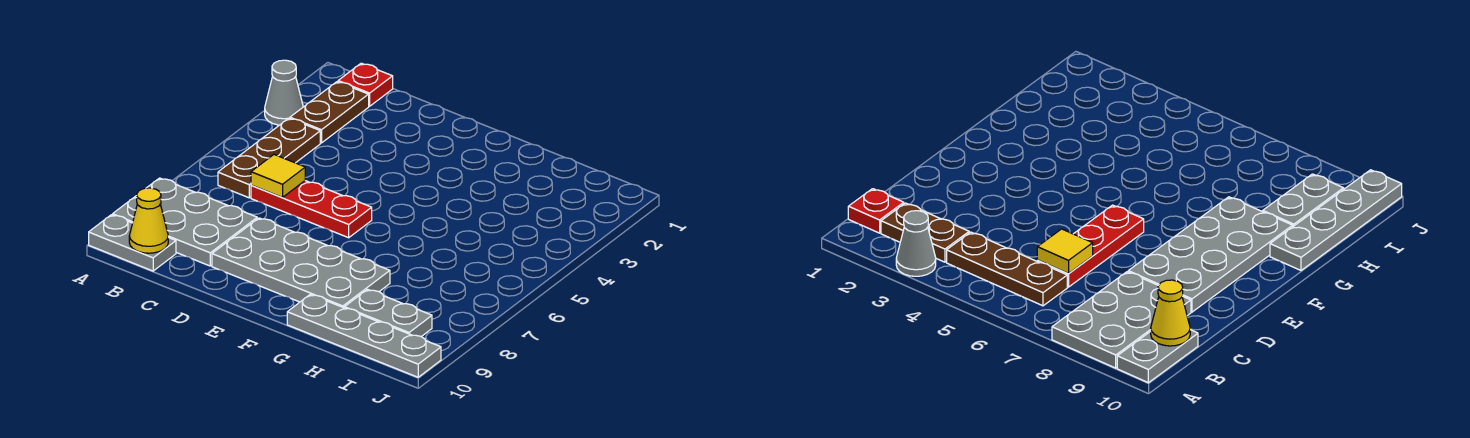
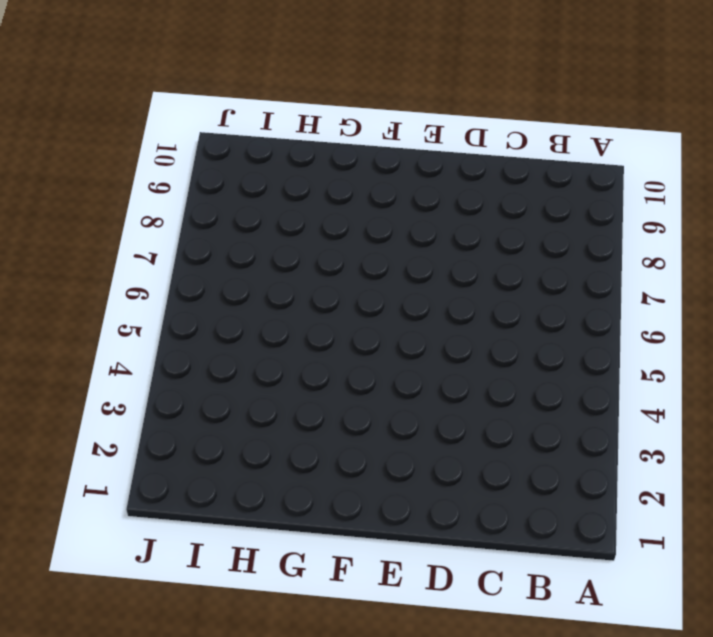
none -> grey cone A3 level 1
none -> grey plate A8:C9 level 1
none -> grey plate A10:B10 level 1

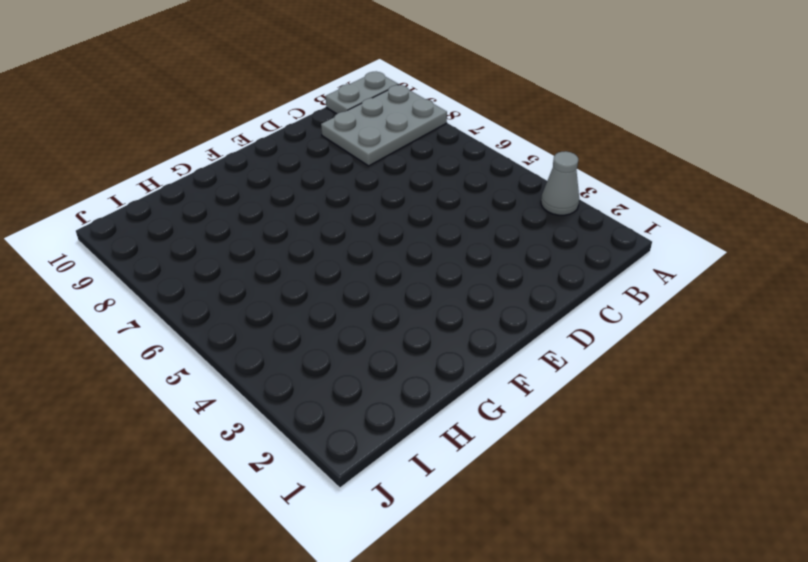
none -> red plate B1 level 1
none -> brown plate B2:B3 level 1
none -> brown plate B4:B6 level 1

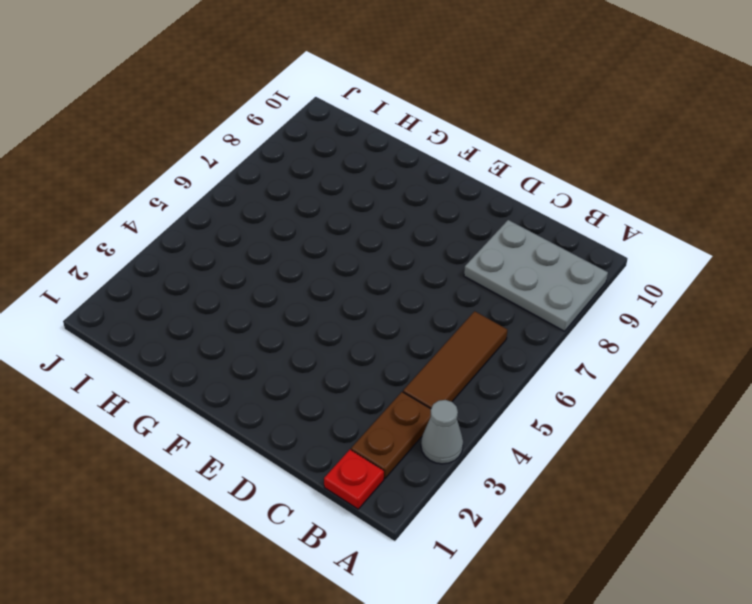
brown tile B4:B6 level 1 -> brown plate B4:B6 level 1
none -> grey plate A10:B10 level 1
none -> red plate C6:E6 level 1
none -> grey plate D8:G9 level 1

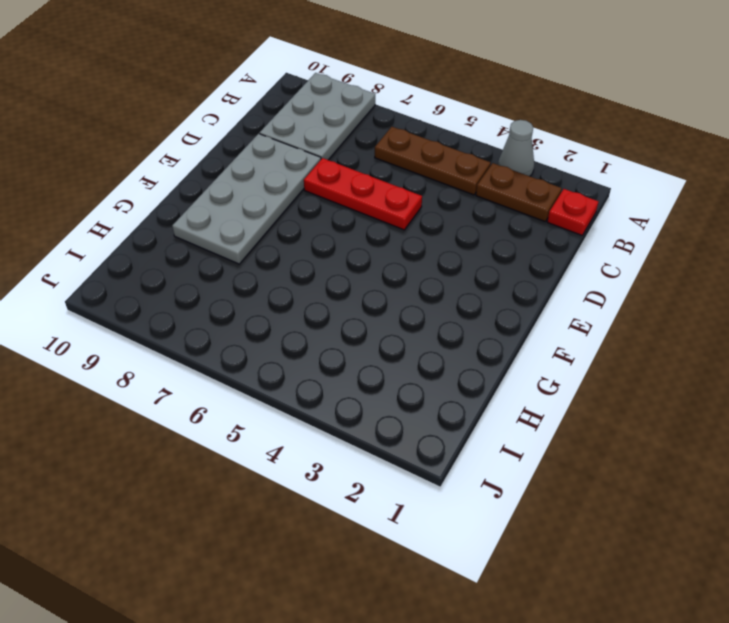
red plate D5:D7 level 1 -> red plate C6:E6 level 1
none -> grey plate A10:B10 level 1
none -> grey plate G10:J10 level 1
none -> grey plate H9:I9 level 1

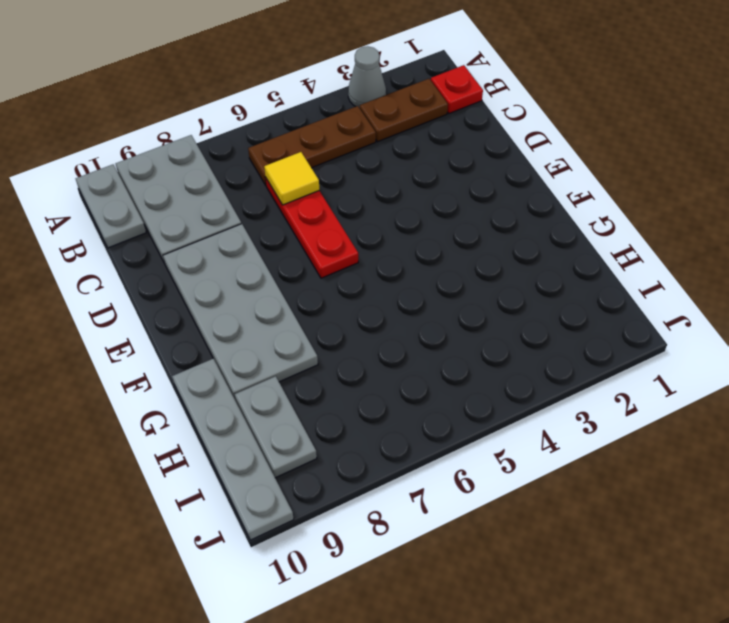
none -> yellow cone B10 level 2

